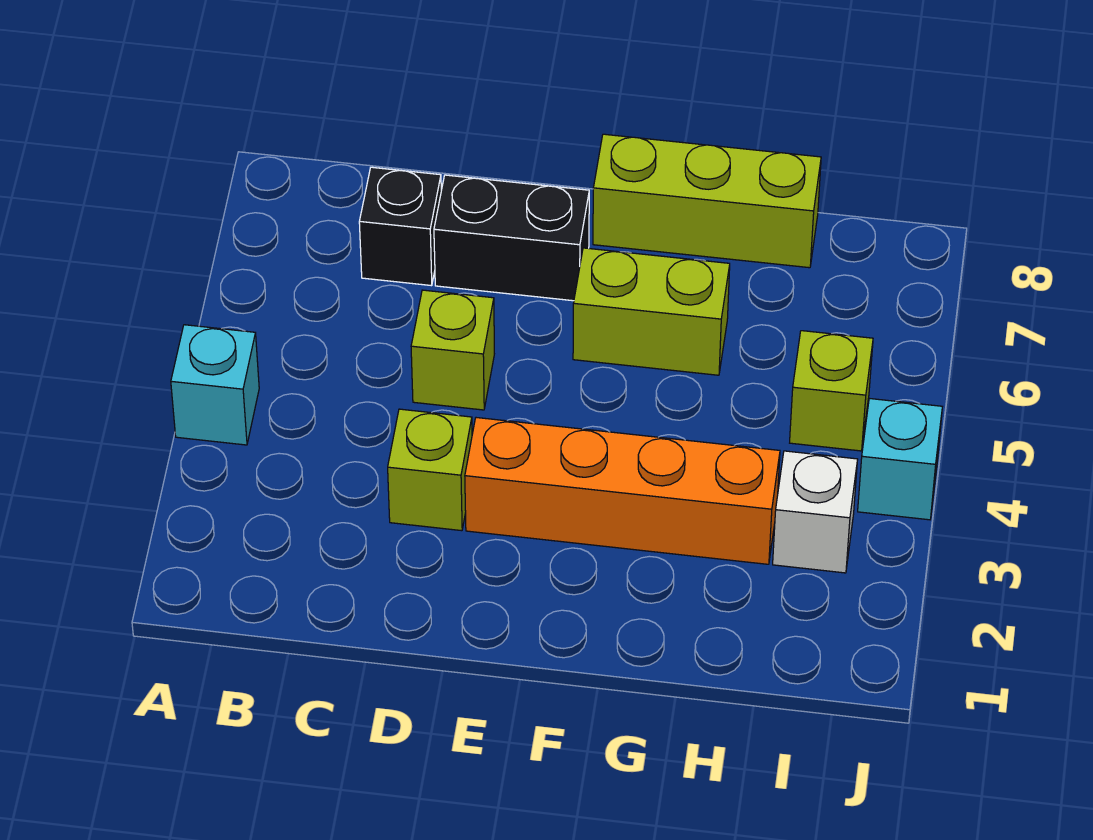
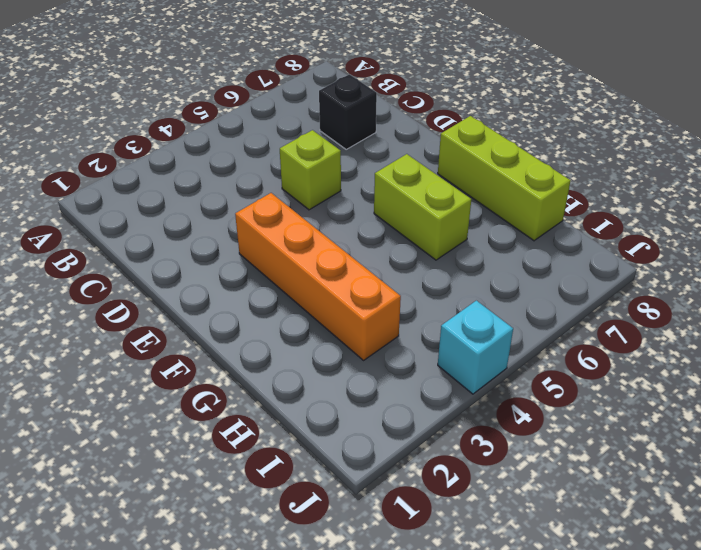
none -> cyan brick A4 level 1
none -> lime brick D3 level 1

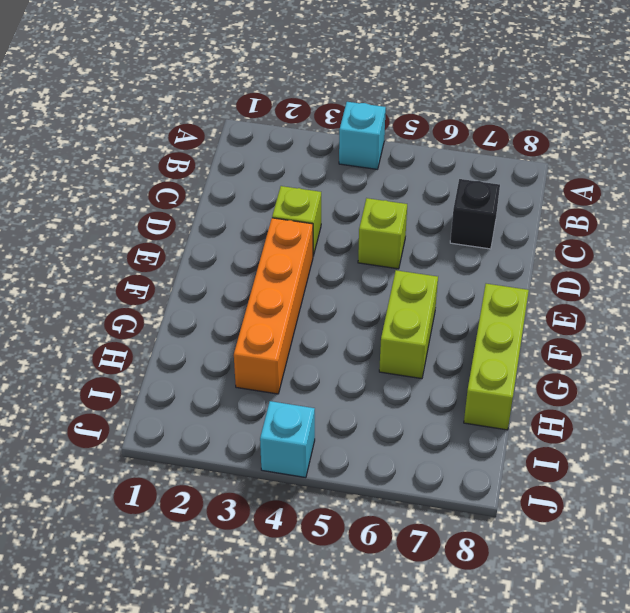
none -> black brick D7:E7 level 1
none -> white brick I3 level 1

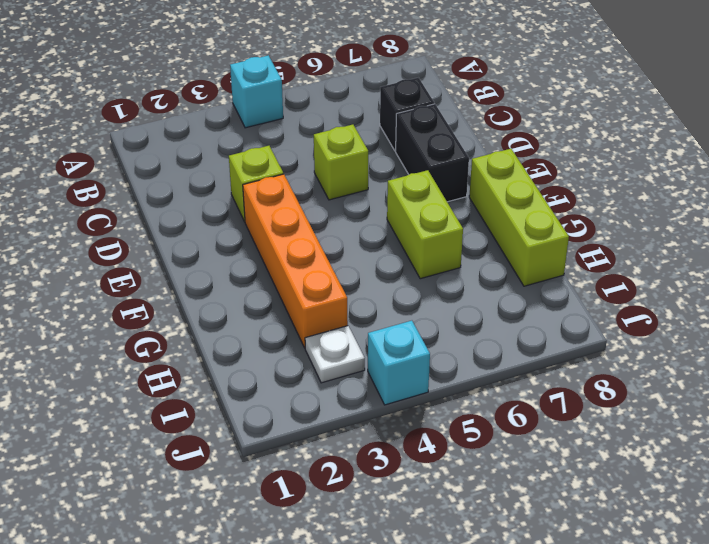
white plate I3 level 1 -> white brick I3 level 1
none -> lime brick I5 level 1

